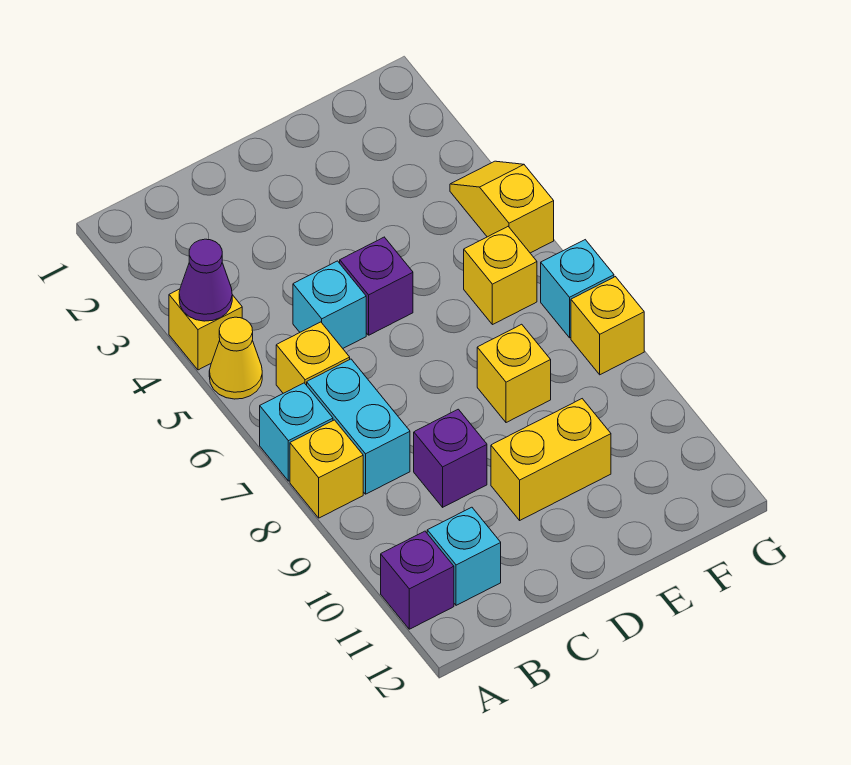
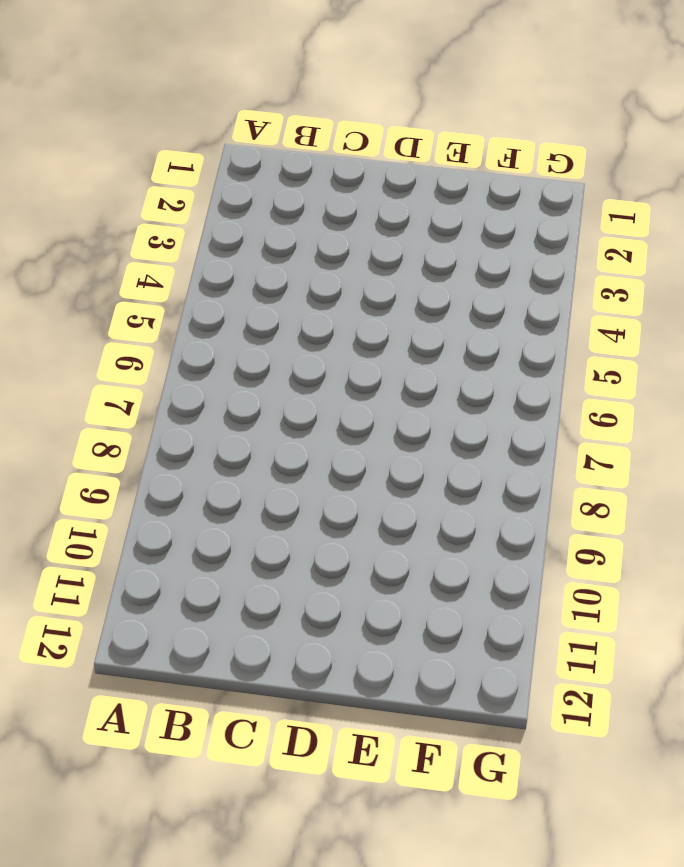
none -> yellow brick A4 level 1
none -> yellow cone A5 level 1
none -> cyan brick A7 level 1

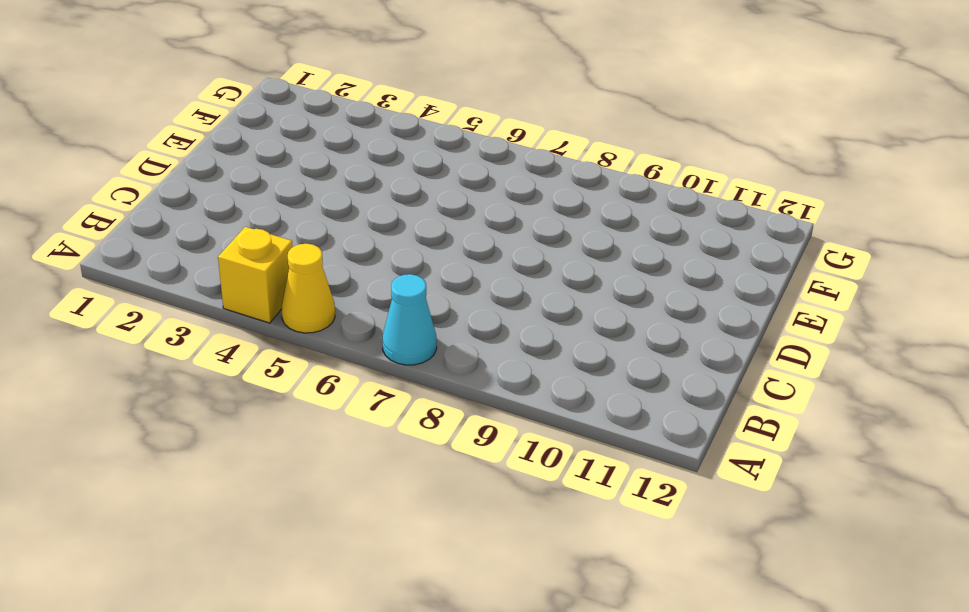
cyan cone A7 level 1 -> cyan brick A7 level 1
none -> yellow brick A8 level 1
none -> purple brick A11 level 1
none -> yellow brick B6 level 1

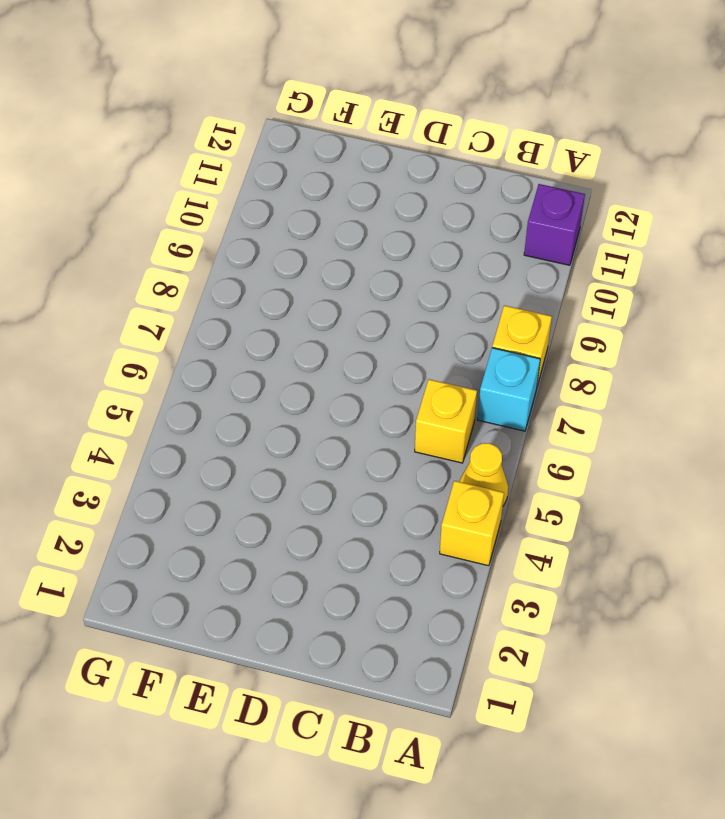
none -> cyan brick B7:B8 level 1
none -> cyan brick B11 level 1
none -> cyan brick C5 level 1

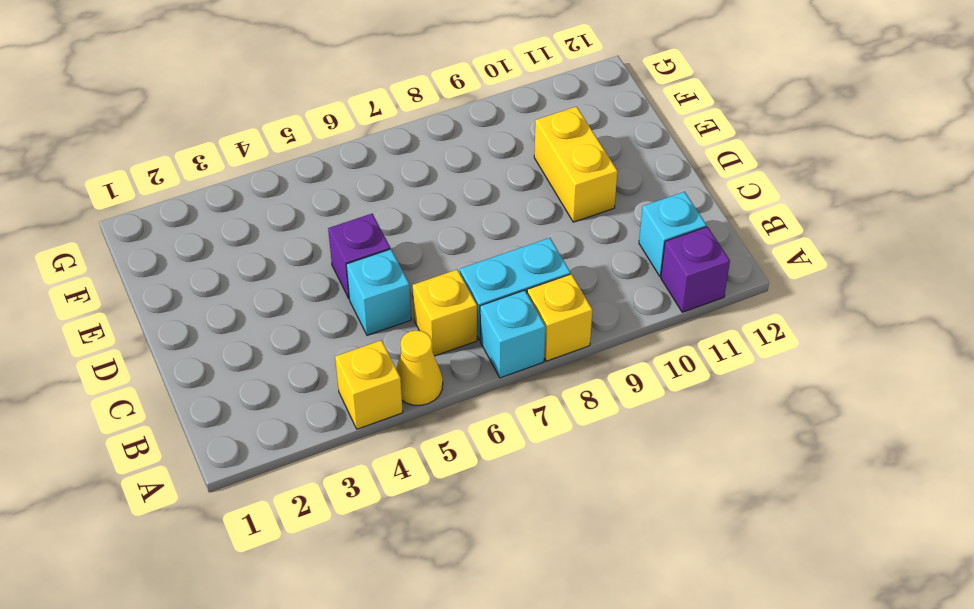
none -> purple brick C9 level 1
none -> yellow brick E8 level 1
none -> yellow brick F6 level 1

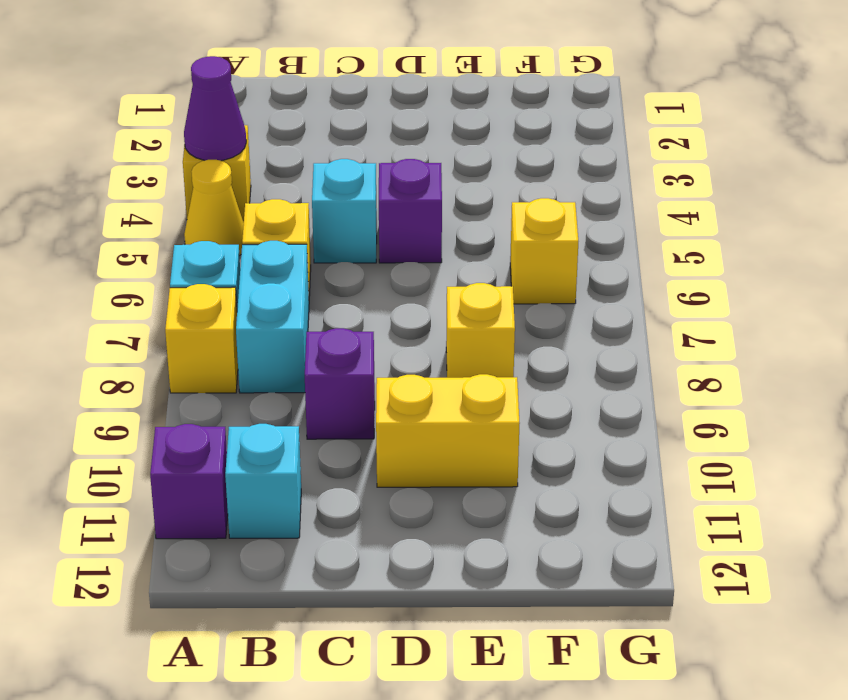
none -> yellow slope G4:G5 level 1 top 5
none -> cyan brick G7 level 1
none -> yellow brick G8 level 1

